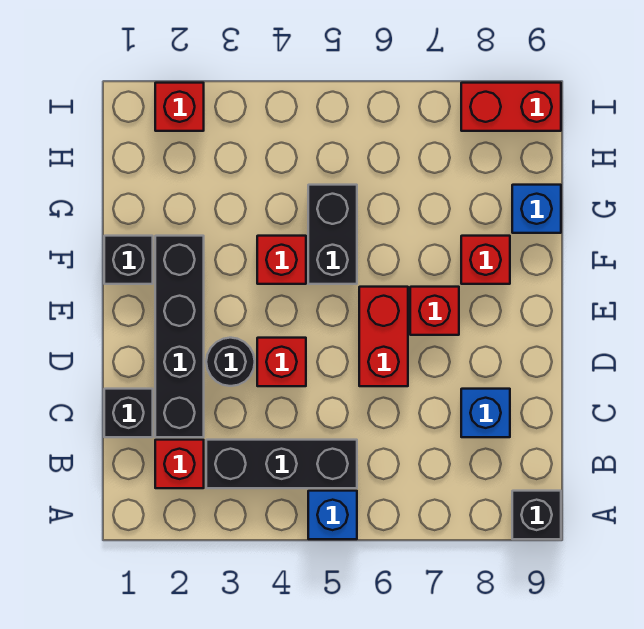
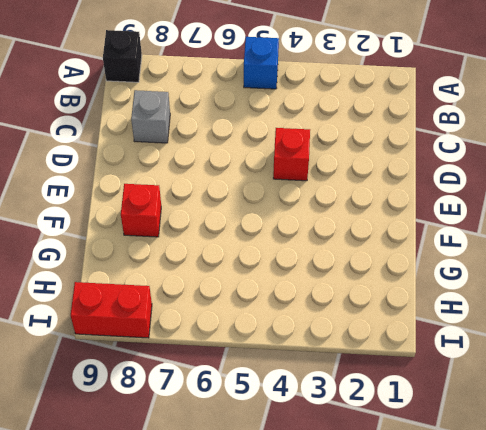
grey brick C8 level 1 -> blue brick C8 level 1
none -> red brick B2 level 1
none -> black brick B3:B5 level 1
none -> black brick C1 level 1

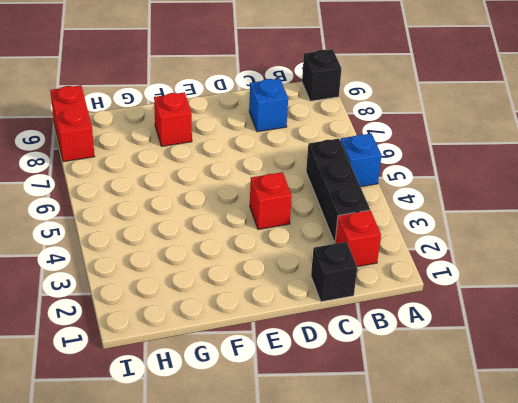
none -> black brick C2:F2 level 1
none -> black round brick D3 level 1
none -> red brick D6:E6 level 1

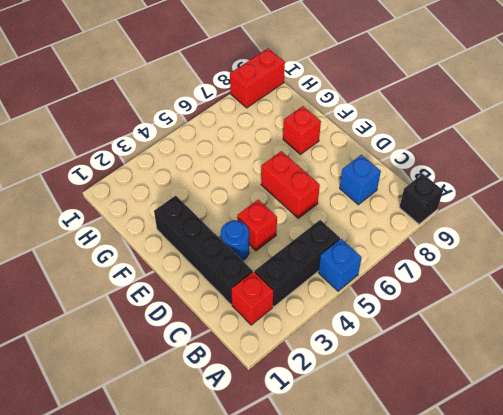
blue round brick D3 level 1 -> black round brick D3 level 1
none -> black brick C1 level 1
none -> red brick E7 level 1
none -> black brick F1 level 1

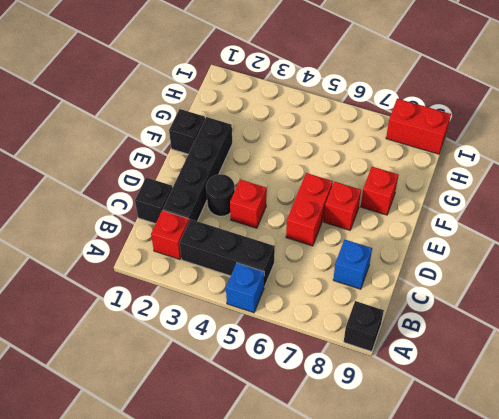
none -> red brick F4 level 1
none -> black brick F5:G5 level 1
none -> blue brick G9 level 1

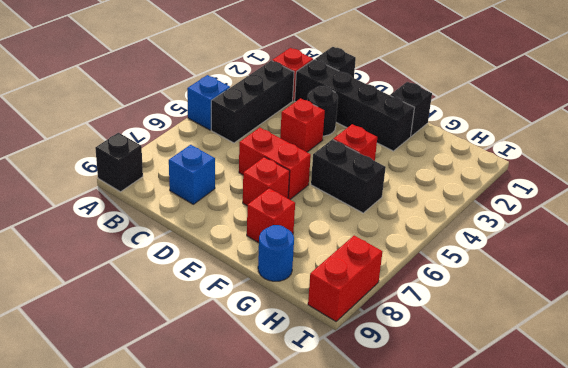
blue round brick G9 level 1 -> blue brick G9 level 1
none -> red brick I2 level 1

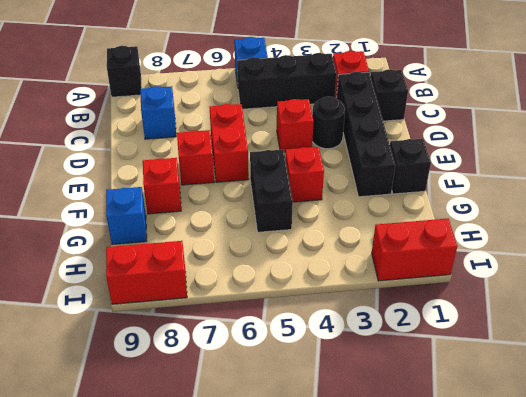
red brick I1:I2 level 1 -> red brick I2 level 1

